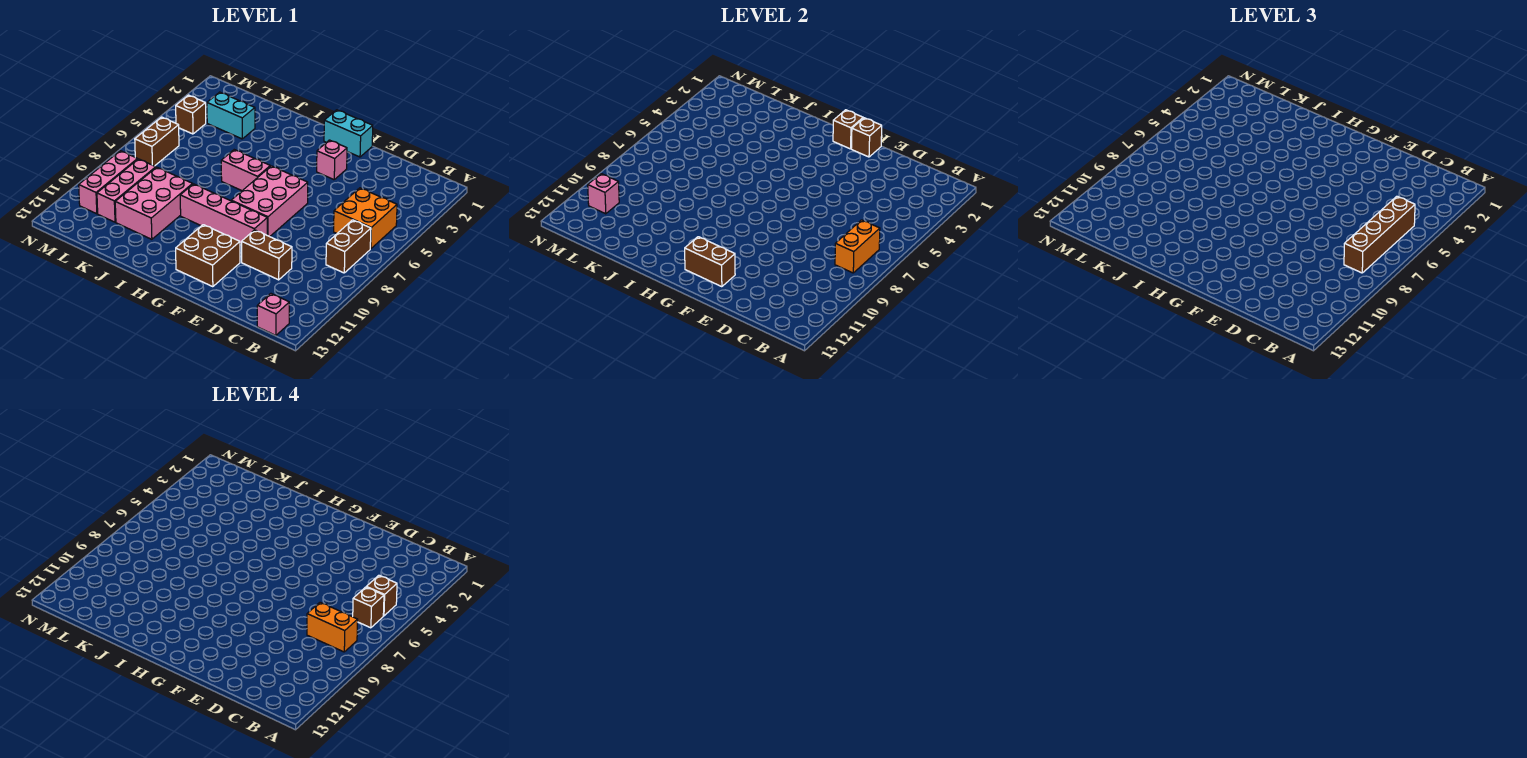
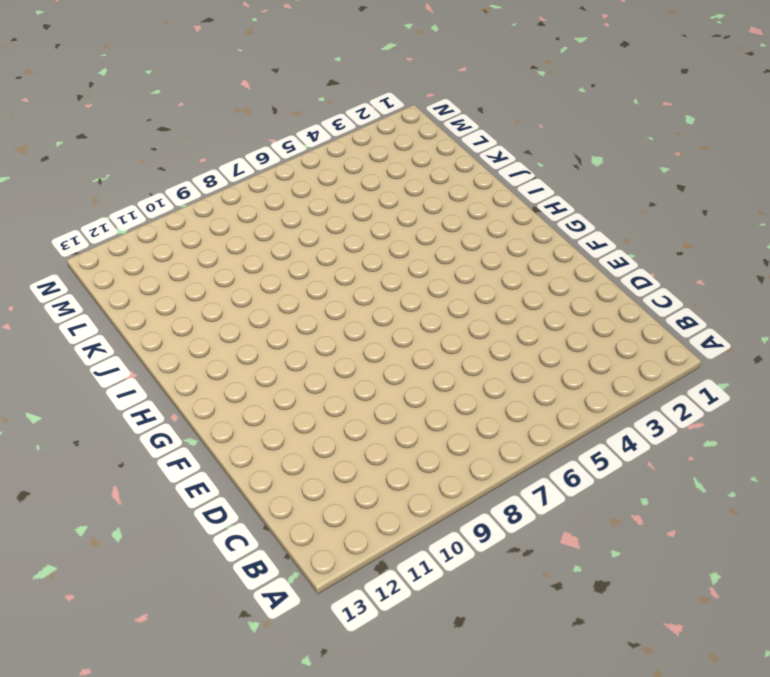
none -> orange brick B5:C6 level 1
none -> brown brick B7:B8 level 1
none -> pink brick B13 level 1

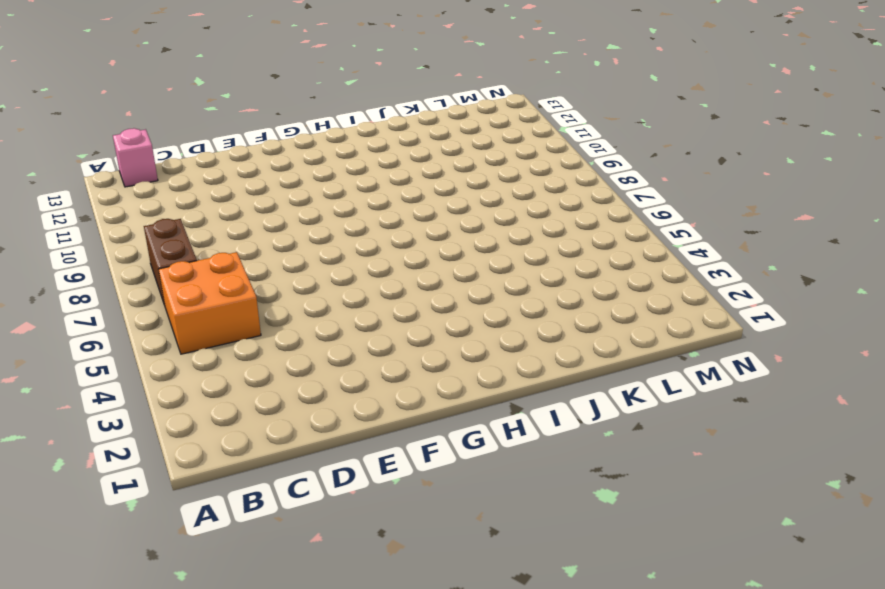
none -> brown brick D10:E10 level 1
none -> cyan brick F1:G1 level 1
none -> pink brick F3 level 1

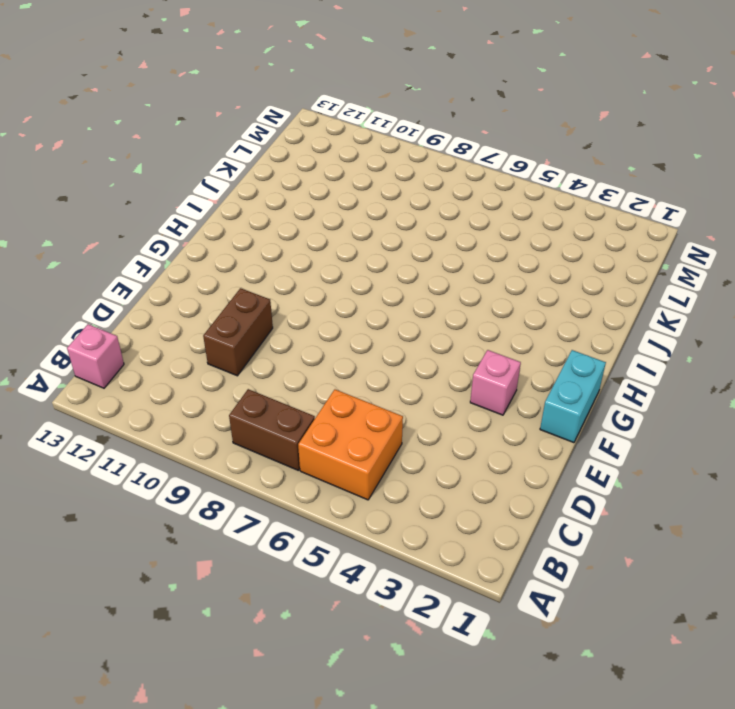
none -> pink brick F6:G8 level 1
none -> pink brick F9:I9 level 1
none -> brown brick F11:G12 level 1

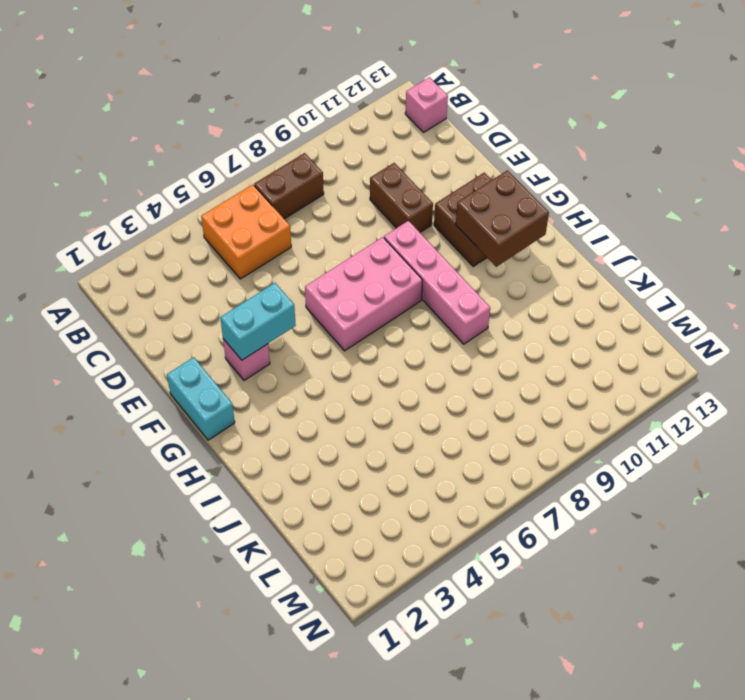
cyan brick F3:F4 level 2 -> cyan brick K3:L3 level 1
brown brick G11:H12 level 2 -> brown brick F12:G12 level 2
none -> pink brick H6:I6 level 1
none -> pink brick J9:K11 level 1
none -> pink brick L9:L11 level 1

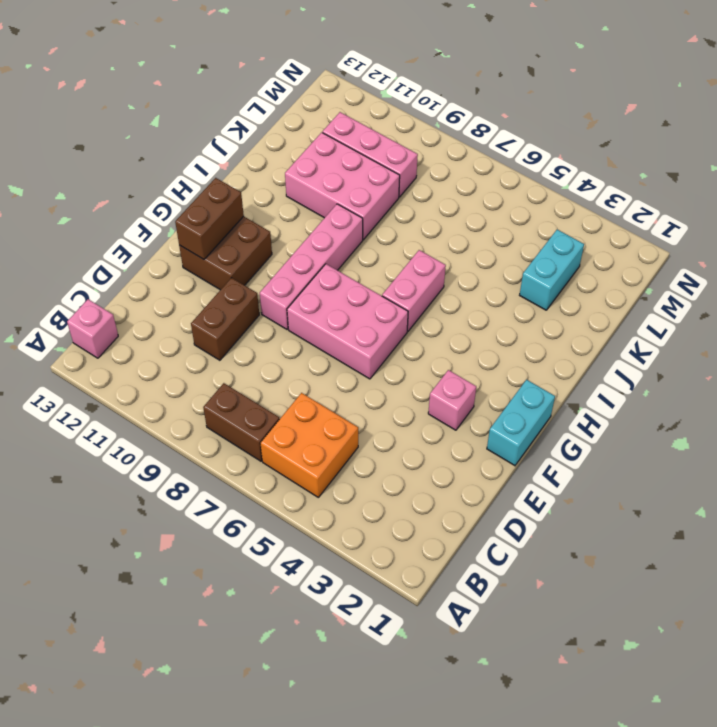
none -> brown brick M4 level 1
none -> brown brick M6:M7 level 1
none -> pink brick M9:M11 level 1

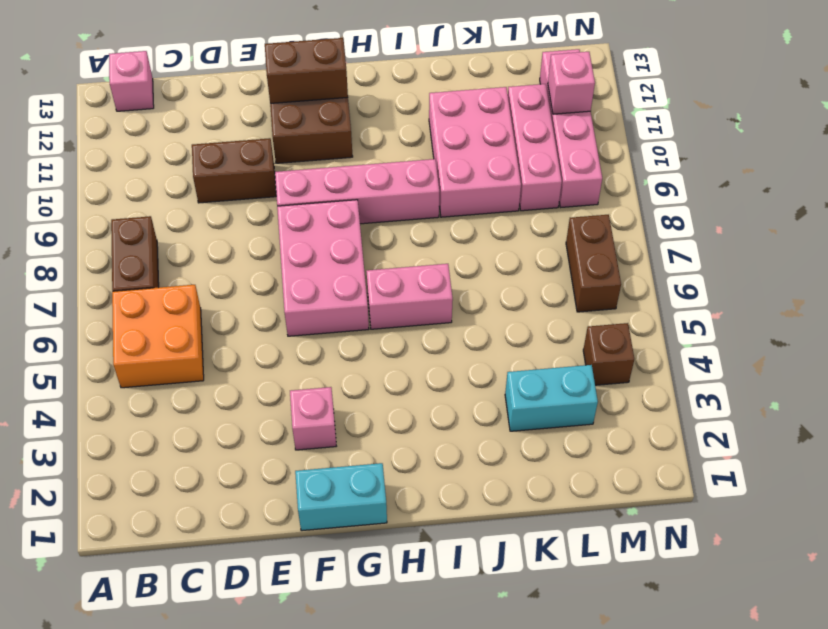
pink brick M9:M12 level 1 -> pink brick M9:M11 level 1
none -> orange brick B7:B8 level 2
none -> brown brick F1 level 2
none -> brown brick G1 level 2

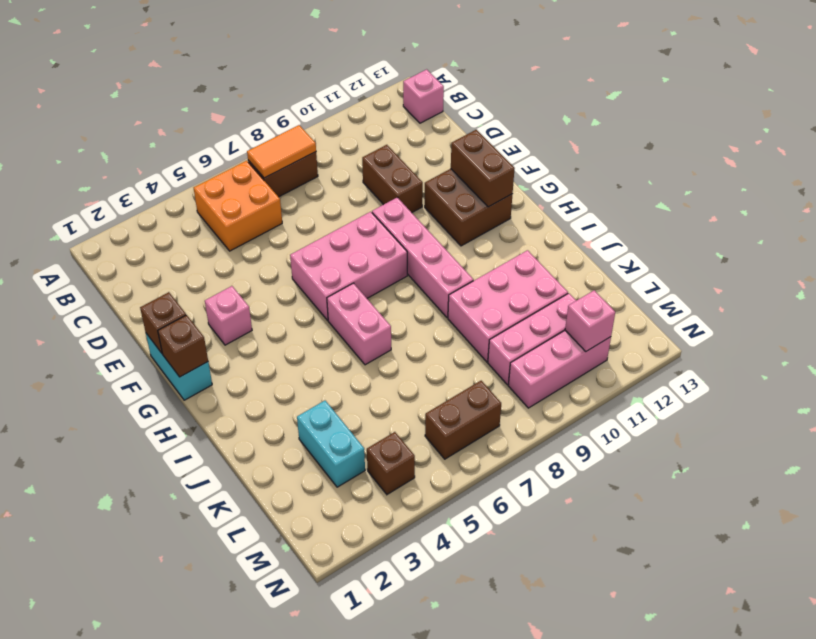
orange tile B7:B8 level 2 -> orange brick B7:B8 level 2
none -> brown brick B5:B8 level 3
none -> brown brick B5 level 4
none -> brown brick B6 level 4

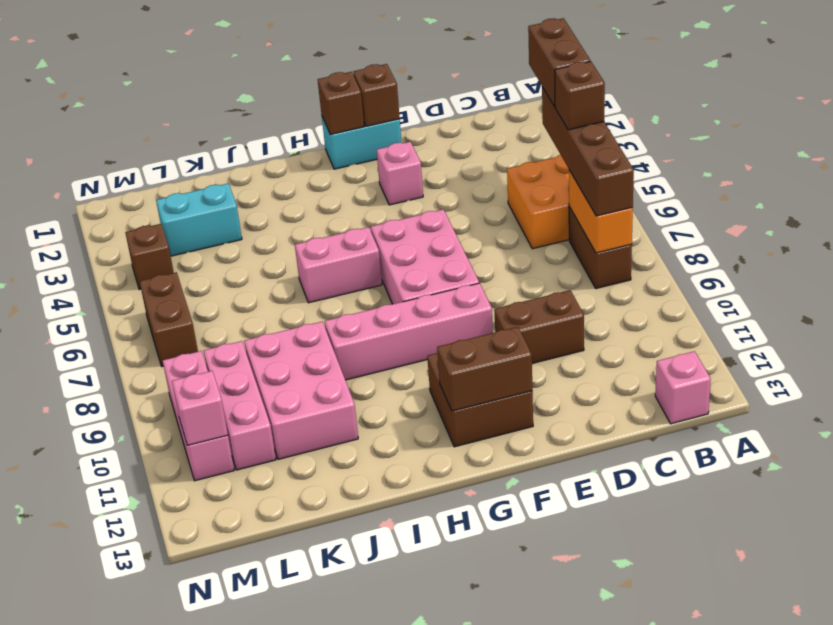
brown brick B4:B5 level 4 -> brown brick B5 level 4
none -> orange brick B8:C8 level 4

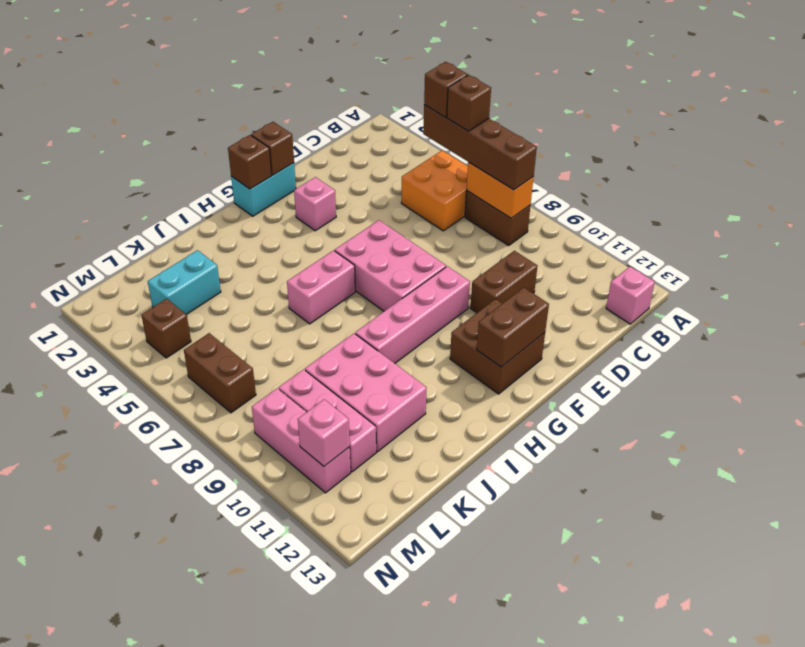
none -> orange brick B8:C8 level 4

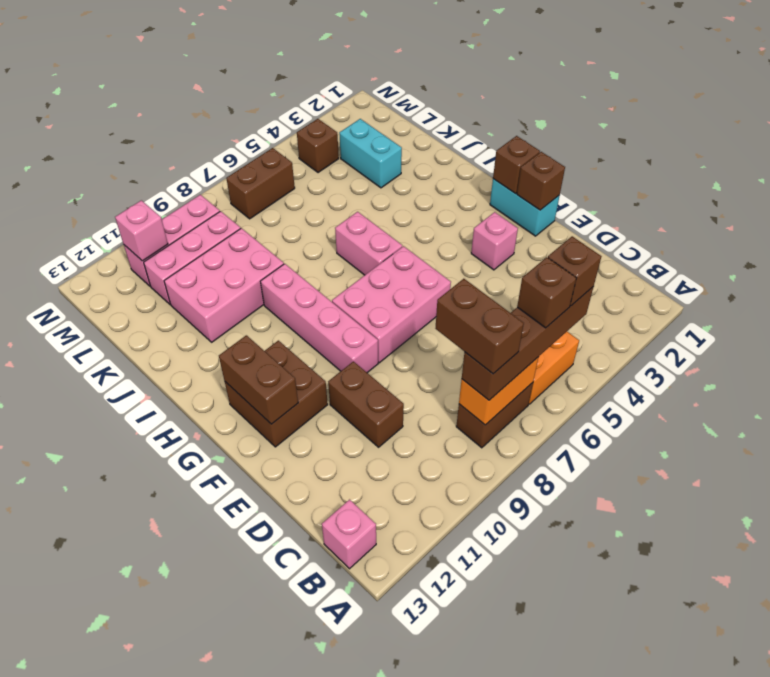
brown brick B8:C8 level 4 -> orange brick B8:C8 level 4

